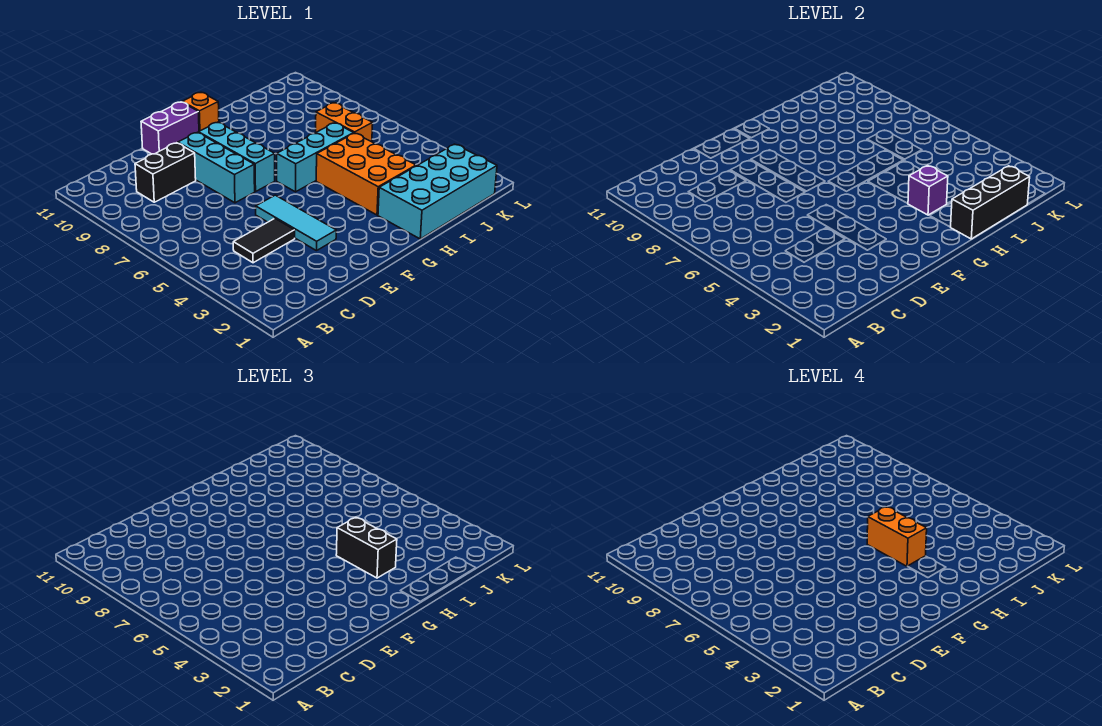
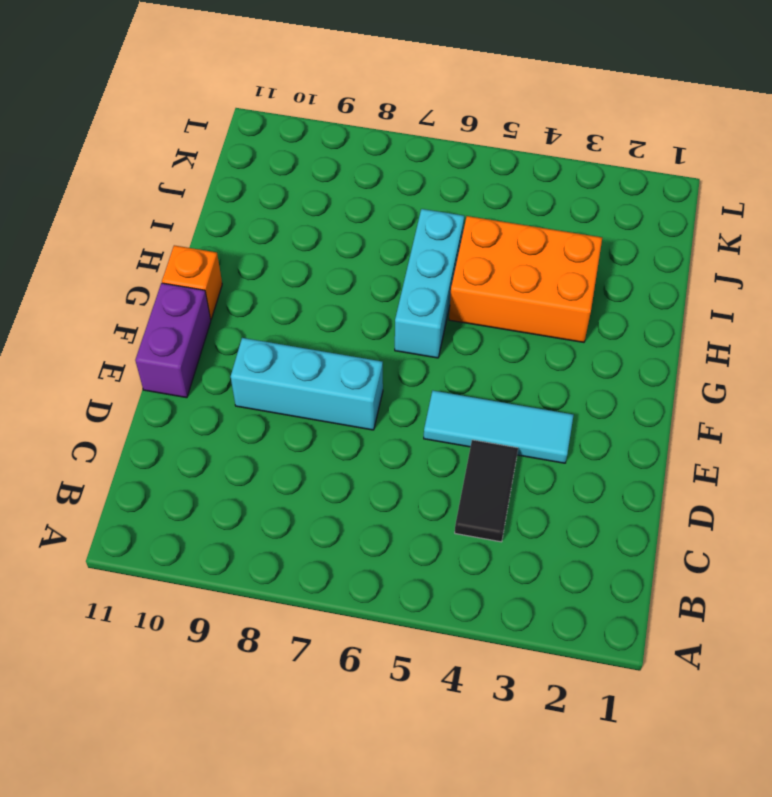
none -> black brick C9:D9 level 1
none -> cyan brick F7:F9 level 1
none -> cyan brick H1:K2 level 1

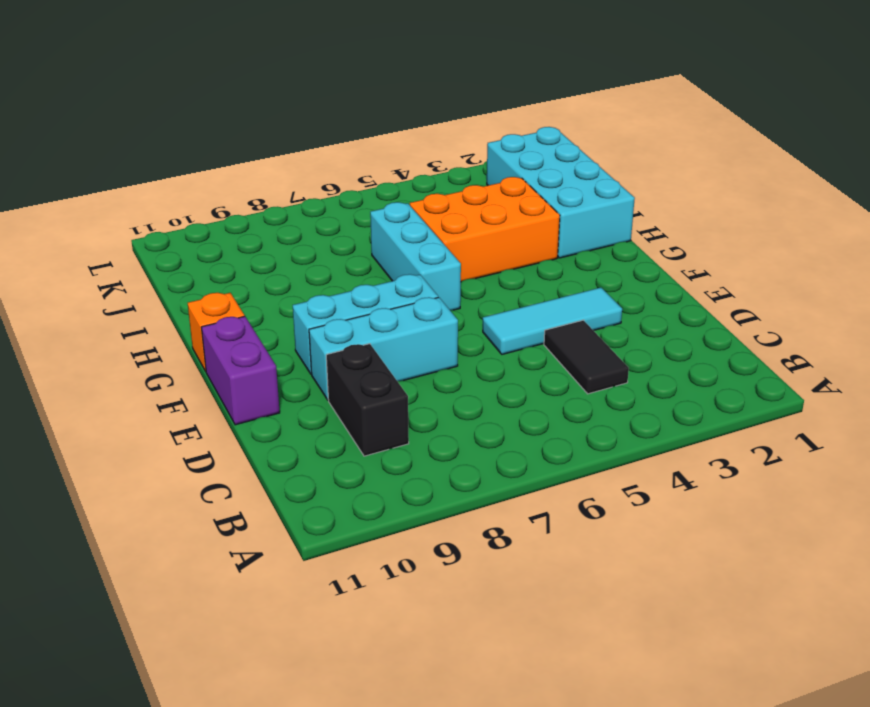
none -> orange brick J6:J7 level 1
none -> black brick H1:J1 level 2
none -> purple brick H3 level 2

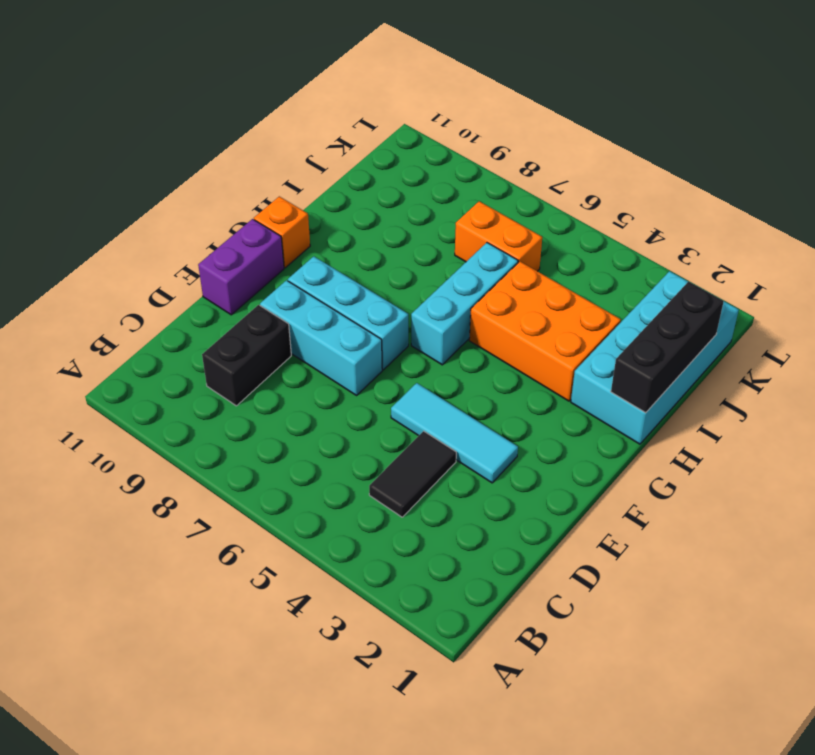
none -> purple brick H3 level 2
none -> black brick H3:H4 level 3
none -> orange brick H4:H5 level 4

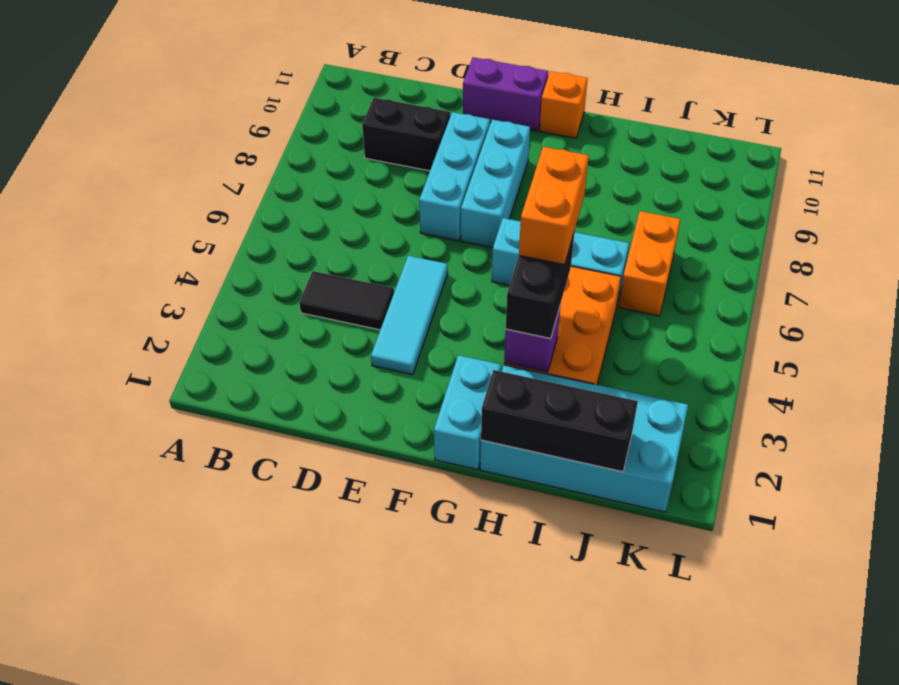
cyan brick G1:G2 level 1 -> none

